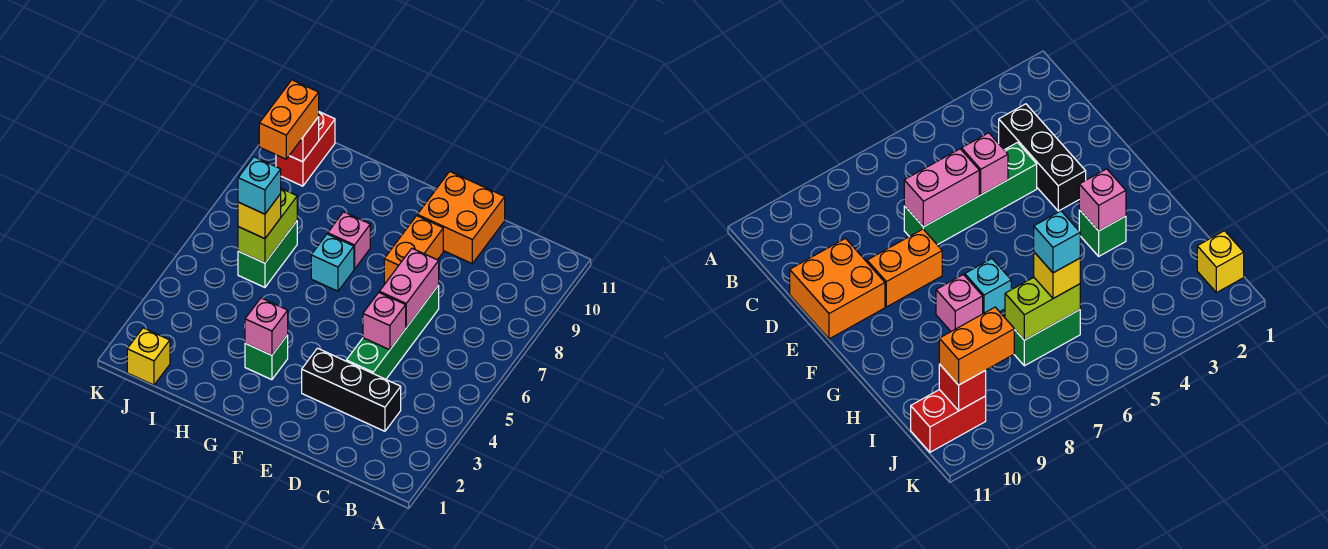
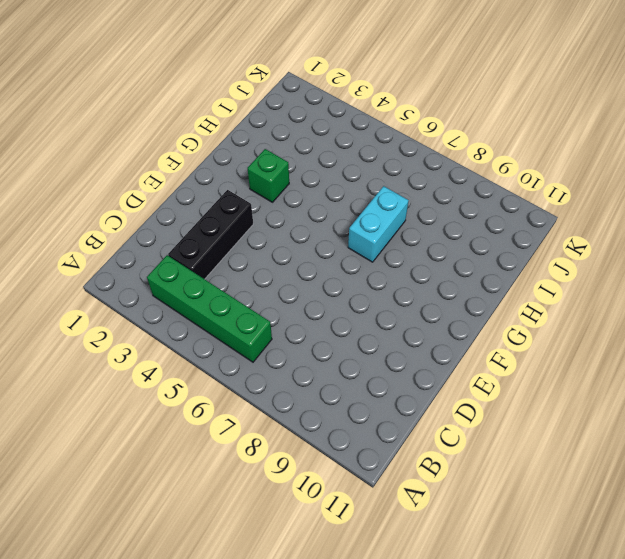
green brick B3:B6 level 1 -> green brick D4:D7 level 1
cyan brick G7:H7 level 1 -> cyan brick G7 level 1
none -> orange brick D10:E11 level 1
none -> orange brick E8:E9 level 1
none -> pink brick G8 level 1

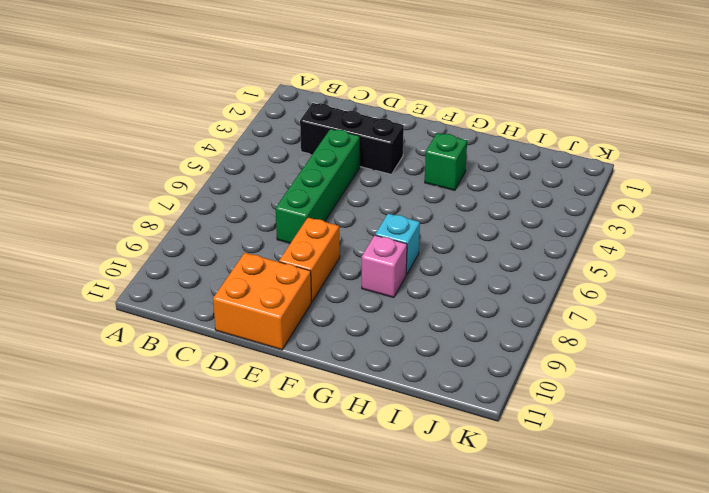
none -> green brick I6:I7 level 1
none -> yellow brick J1 level 1
none -> red brick J10:J11 level 1

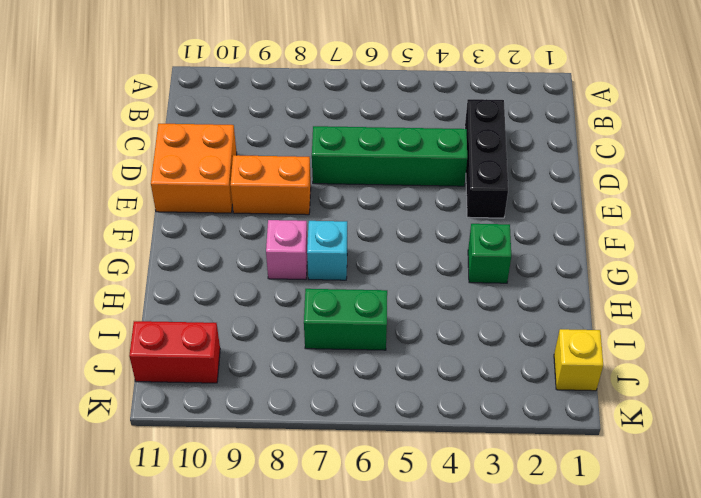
none -> pink brick D5 level 2
none -> pink brick D6:D7 level 2
none -> pink brick G3 level 2

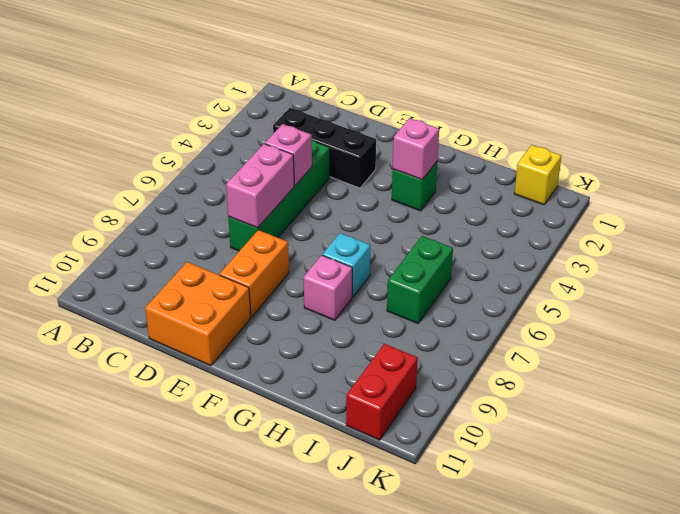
none -> lime brick I6:I7 level 2
none -> red brick J10 level 2
none -> yellow brick I6 level 3

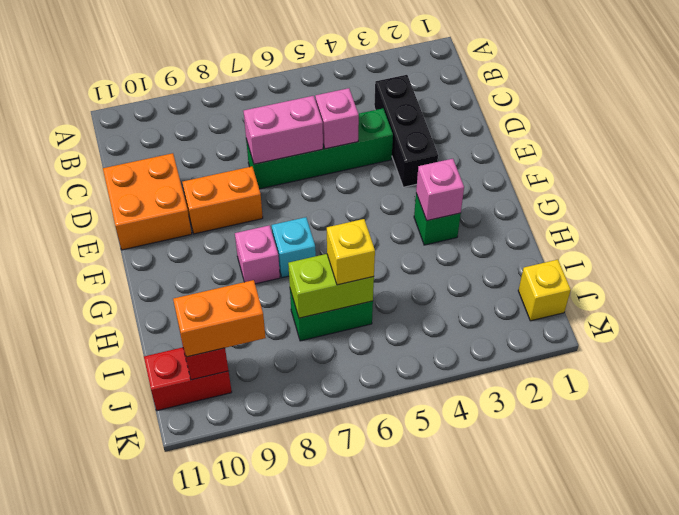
none -> cyan brick I6 level 4

